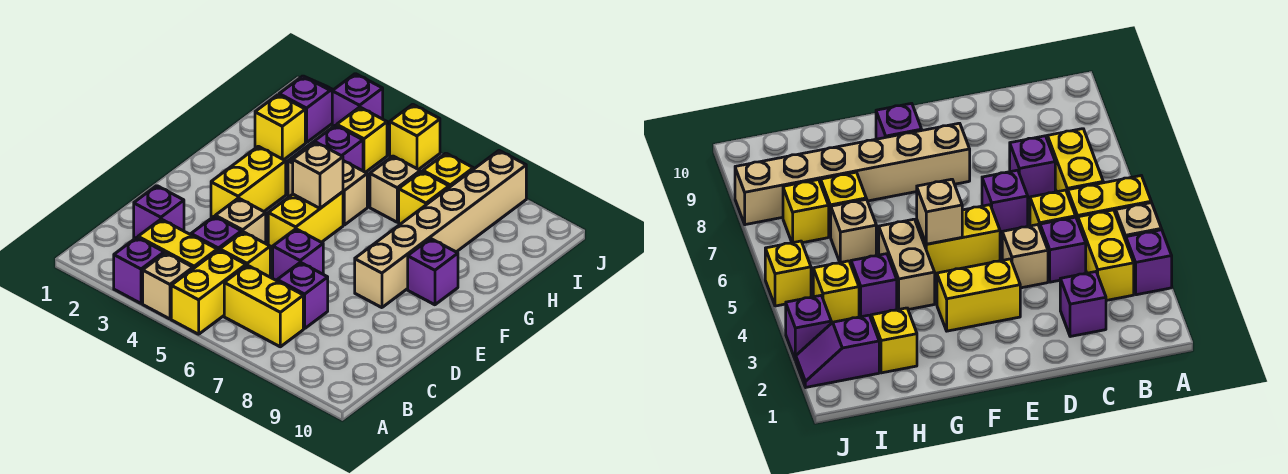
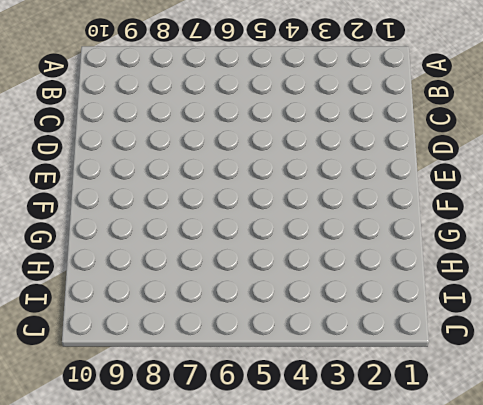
none -> purple brick A3 level 1
none -> tan brick A4 level 1
none -> yellow brick A5:B5 level 1

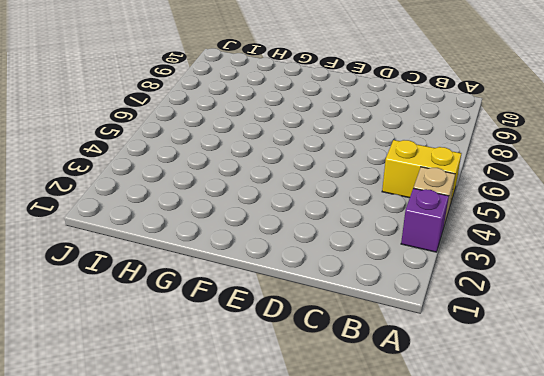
none -> yellow brick B3:B4 level 1
none -> yellow brick B6:B7 level 1
none -> purple brick C2 level 1

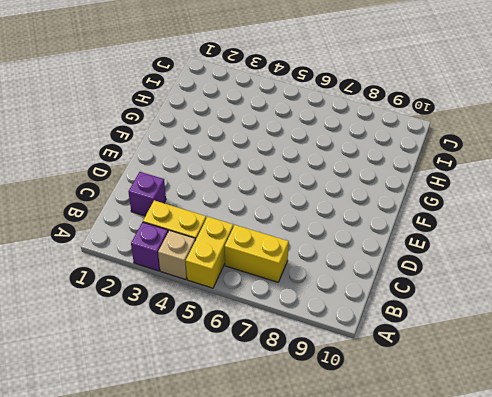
none -> purple brick C4 level 1
none -> yellow brick C5 level 1
none -> purple brick C7 level 1

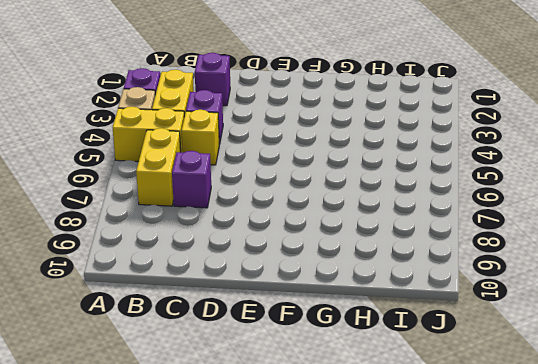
none -> tan brick D4 level 1
none -> purple brick D6 level 1
none -> yellow brick E3:F3 level 1

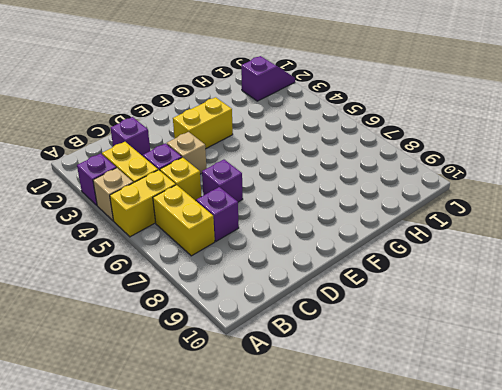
none -> yellow brick E5:F5 level 1
none -> tan brick E8:J8 level 1
none -> purple brick F9 level 1

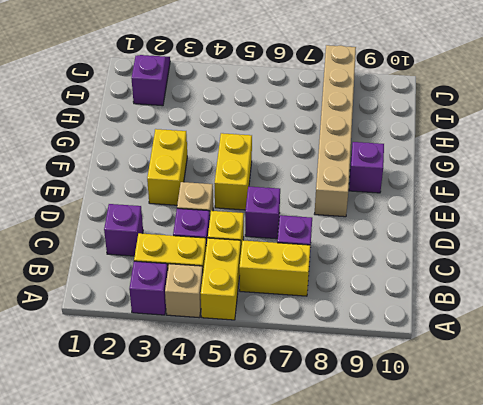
none -> tan brick G4:G5 level 1
none -> yellow brick H2 level 1
none -> purple brick H4 level 1

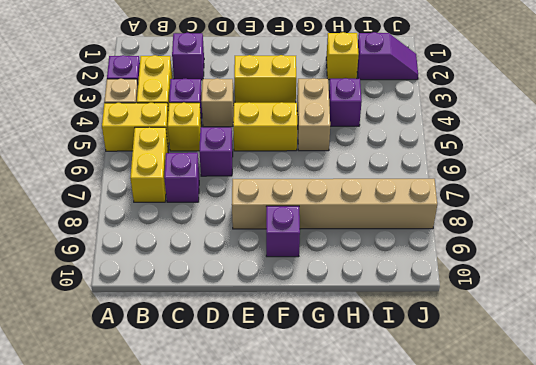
none -> tan brick H6 level 1
none -> yellow brick H7 level 1
none -> yellow brick I4 level 1

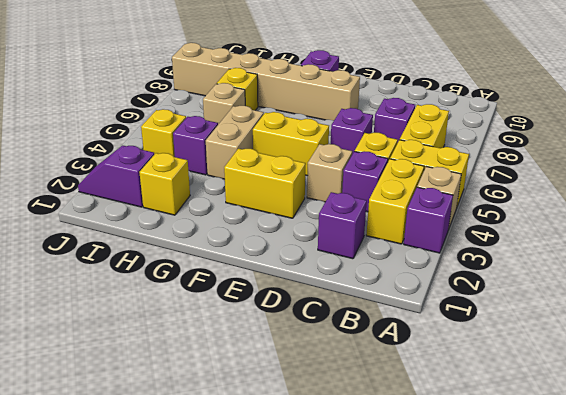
none -> yellow brick I7 level 1
none -> purple brick J3 level 1
none -> yellow brick J5 level 1

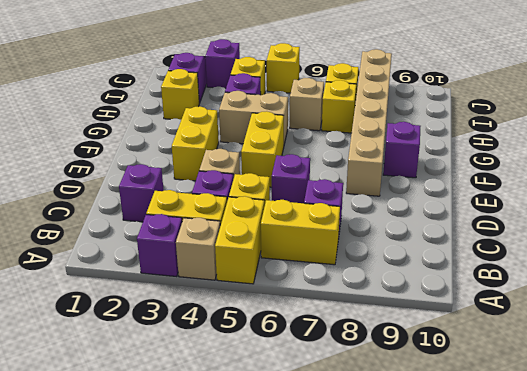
none -> tan brick F5 level 2

